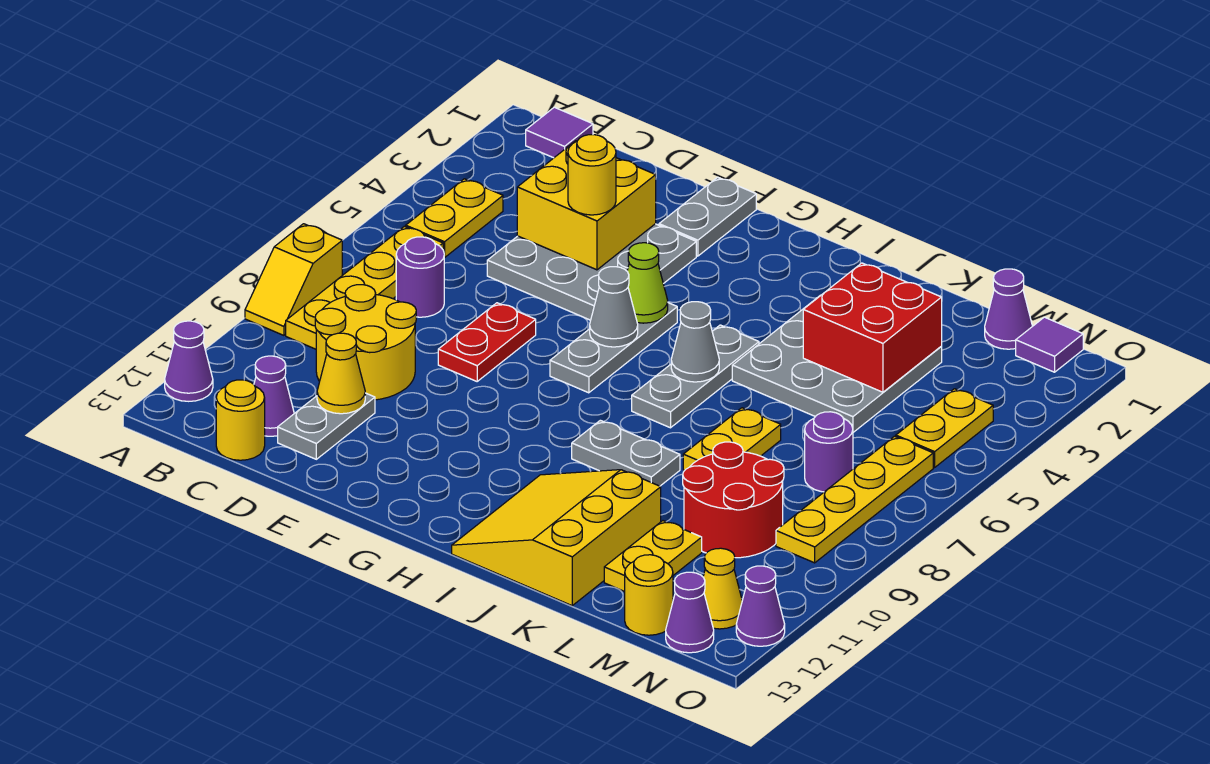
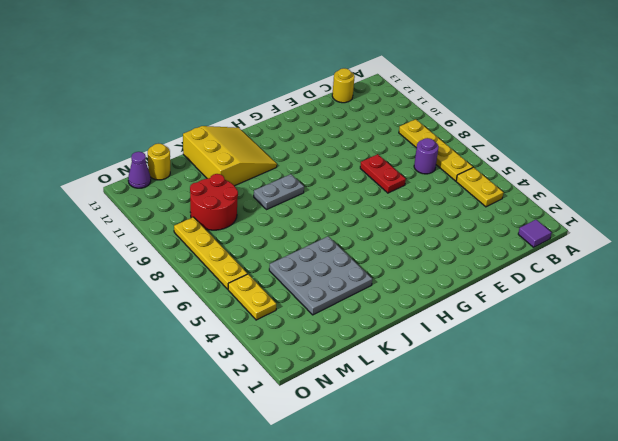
none -> yellow slope A8:A9 level 1 top 8
none -> purple cone A12 level 1
none -> yellow round brick C9:D10 level 1
none -> purple cone C12 level 1

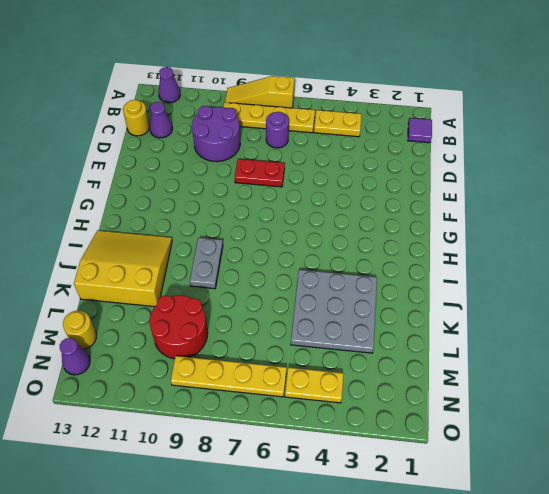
yellow slope A7:A9 level 1 top 7 -> yellow slope A8:A9 level 1 top 8
purple round brick C9:D10 level 1 -> yellow round brick C9:D10 level 1
none -> grey plate D3:F5 level 1
none -> grey plate D11:D12 level 1
none -> grey plate F1:F2 level 1
none -> grey plate G5:G7 level 1

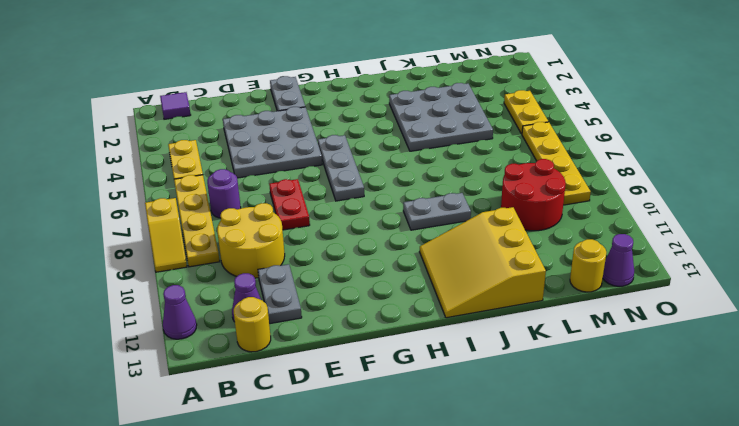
none -> grey plate I5:I7 level 1
none -> yellow plate K7:K8 level 1
none -> yellow plate L11:L12 level 1
none -> purple cone M1 level 1

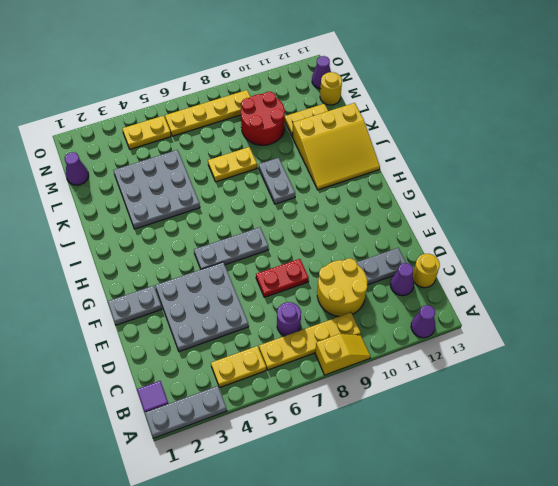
grey plate A1:A3 level 1 -> grey plate I5:I7 level 1
none -> purple round brick M7 level 1
none -> purple tile N1 level 1
none -> yellow cone N12 level 1
none -> purple cone O12 level 1

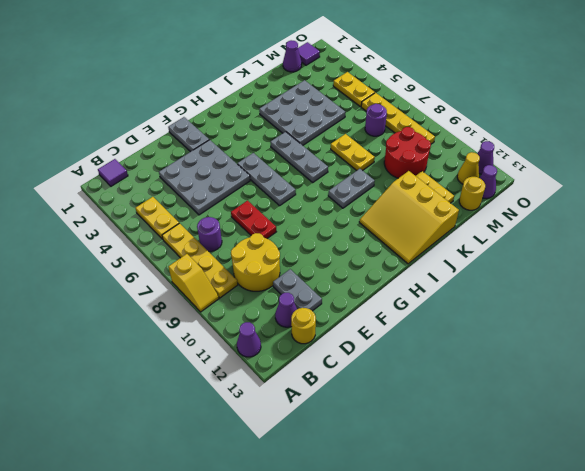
none -> yellow brick D3:E4 level 2
none -> yellow cone D11 level 2
none -> lime cone G5 level 2
none -> grey cone G6 level 2

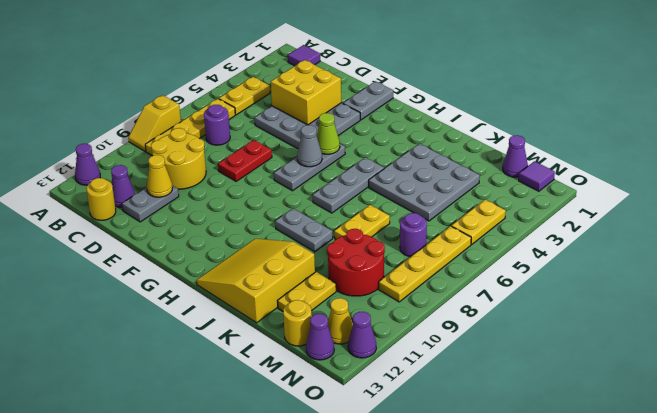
none -> grey cone I6 level 2
none -> red brick K3:L4 level 2
none -> yellow round brick E4 level 3

